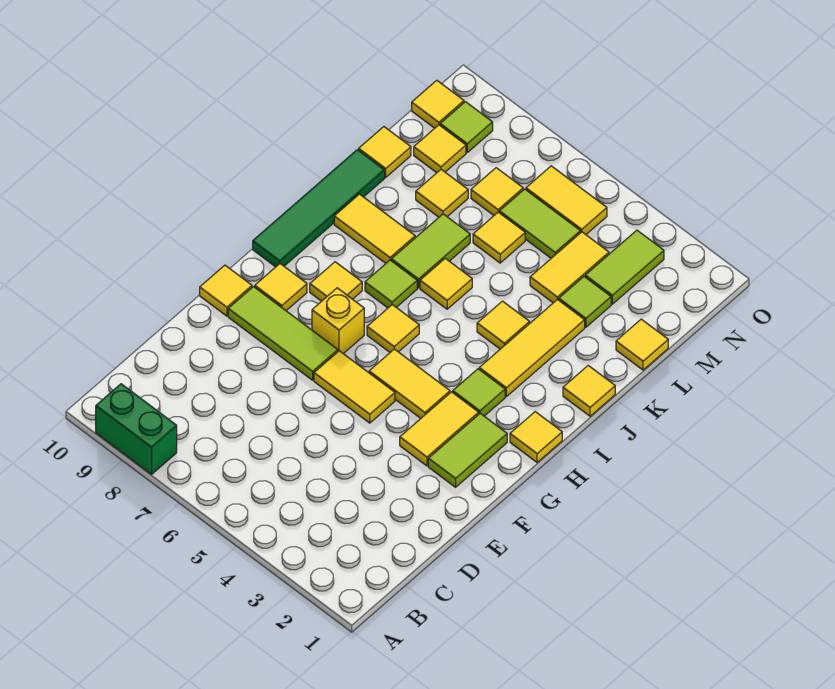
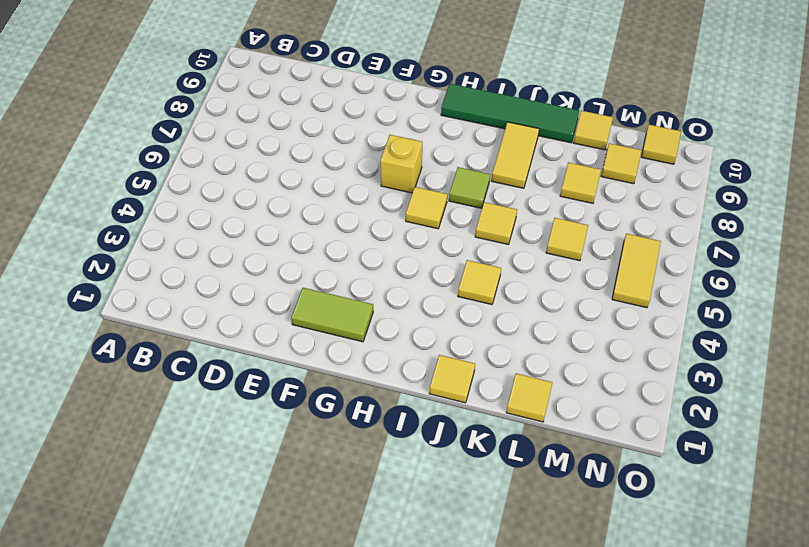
none -> green brick A8:A9 level 1
none -> yellow tile F3:G3 level 1
none -> yellow tile F5:F6 level 1
none -> lime tile F7:F9 level 1

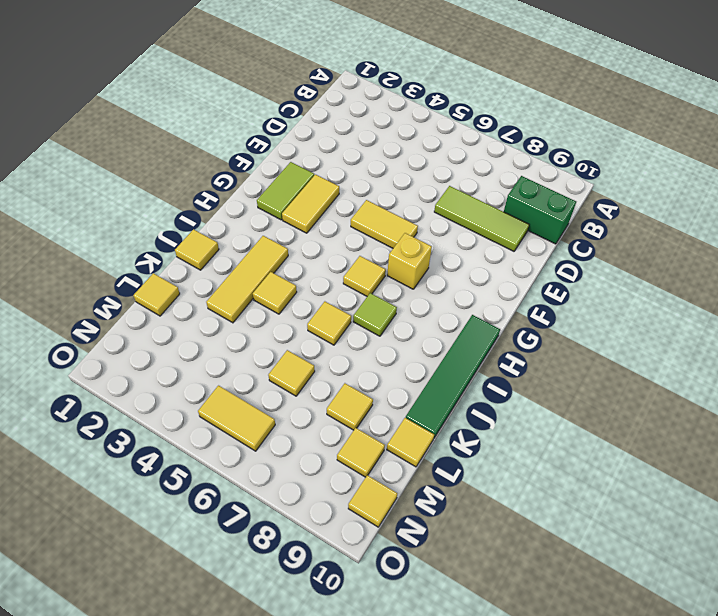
green brick C9:C10 level 1 -> green brick A8:A9 level 1
lime tile D7:D9 level 1 -> lime tile F7:F9 level 1
none -> yellow tile F10 level 1
none -> yellow tile G4:G5 level 1
none -> yellow tile G9 level 1
none -> yellow tile H1 level 1

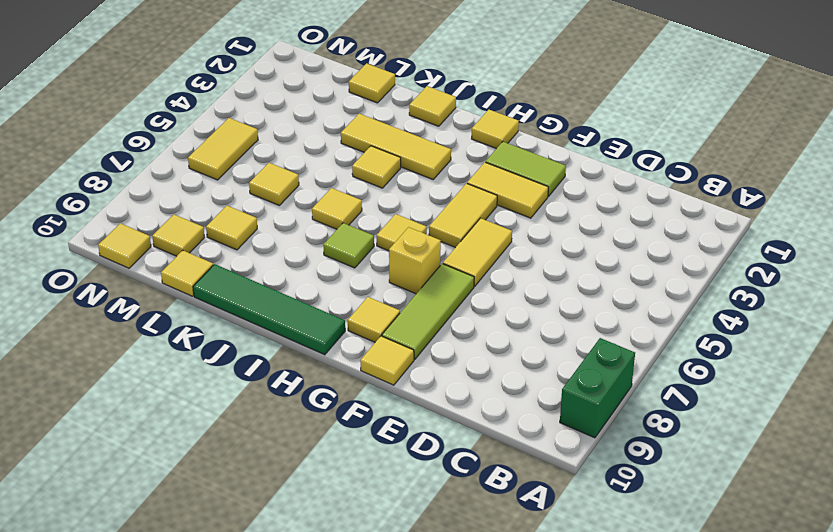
none -> lime tile H3 level 1
none -> yellow tile H8 level 1
none -> lime tile J7:K7 level 1
none -> yellow tile J8:J9 level 1

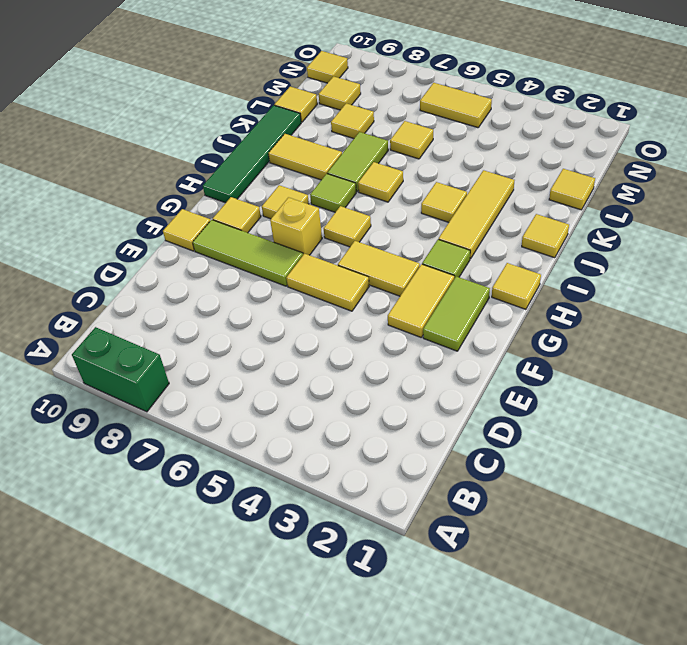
none -> lime tile L3 level 1
none -> yellow tile L4:M4 level 1
none -> lime tile M3:N3 level 1
none -> lime tile M5:M6 level 1

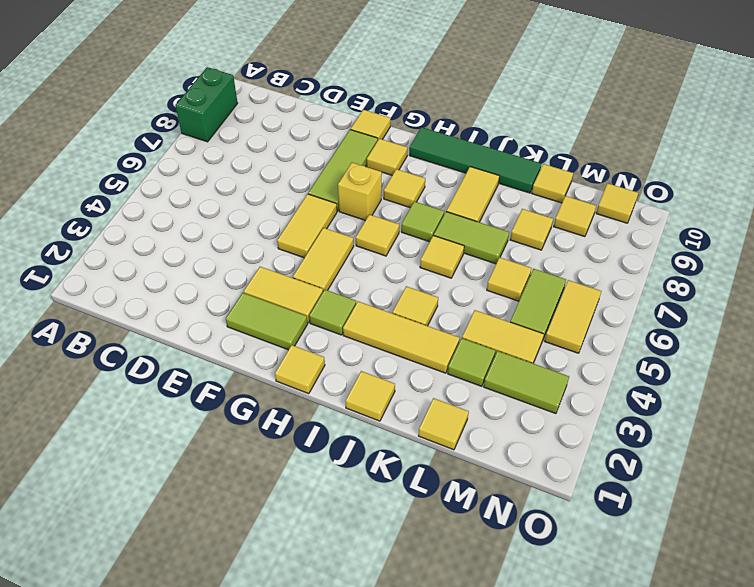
none -> yellow tile M7 level 1
none -> lime tile N9 level 1

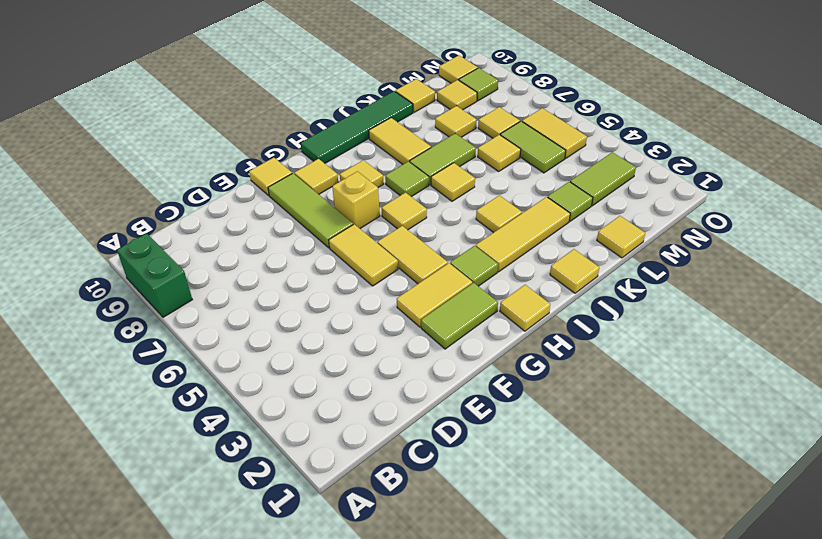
none -> yellow tile L4:M4 level 1

